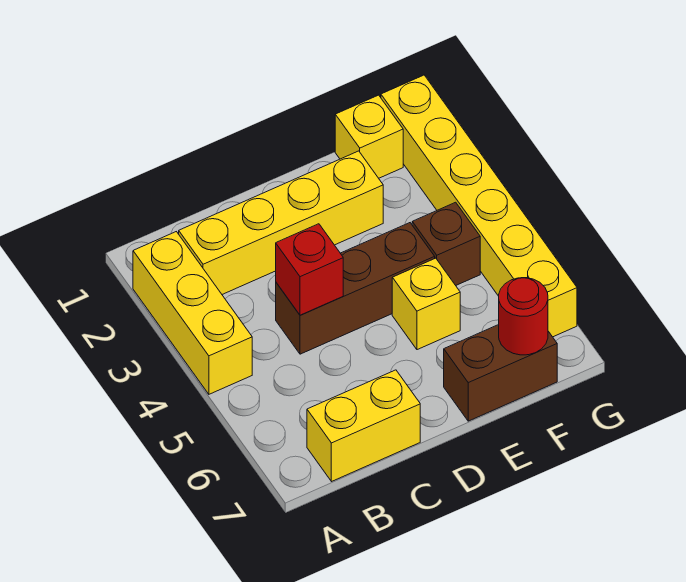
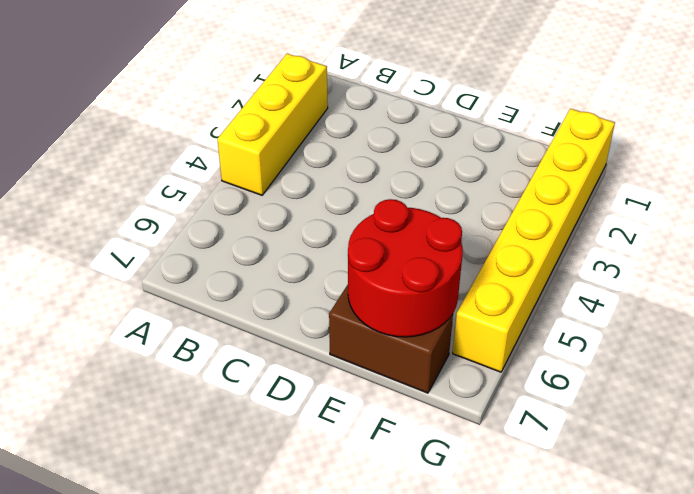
red round brick E6:F7 level 2 -> red round brick F7 level 2
none -> yellow brick B2:E2 level 1
none -> yellow brick B7:C7 level 1

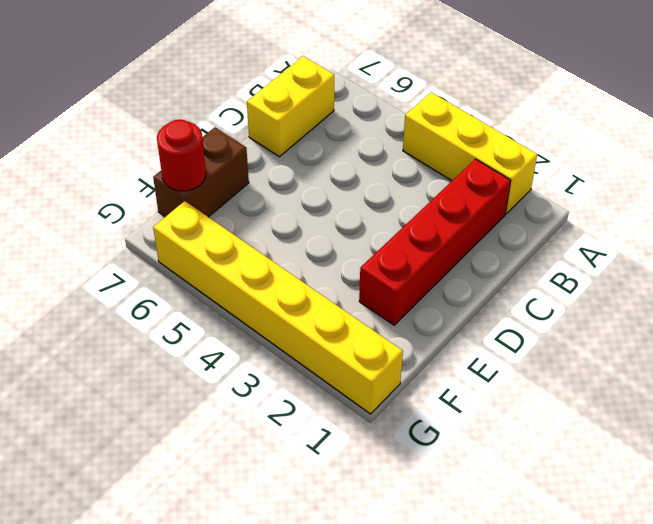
red brick B2:E2 level 1 -> yellow brick B2:E2 level 1
none -> brown brick C4:E4 level 1
none -> yellow brick E5 level 1

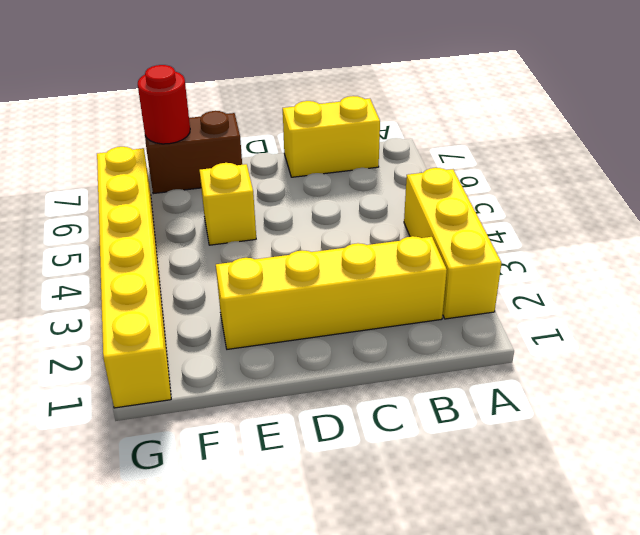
none -> brown brick C4:E4 level 1
none -> yellow brick F1 level 1

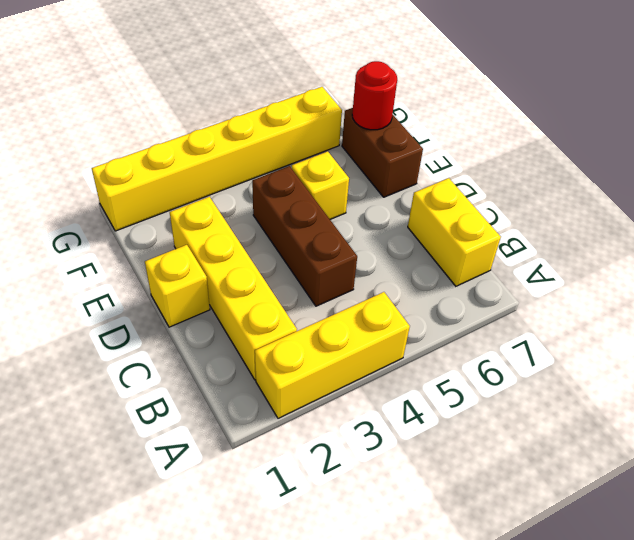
yellow brick D1 level 1 -> yellow brick F1 level 1
none -> brown brick F4 level 1
none -> red brick C4 level 2

